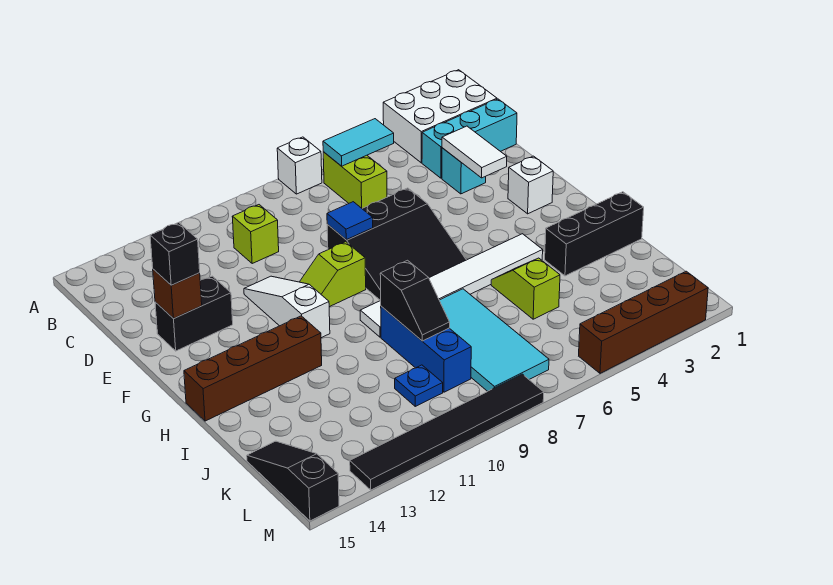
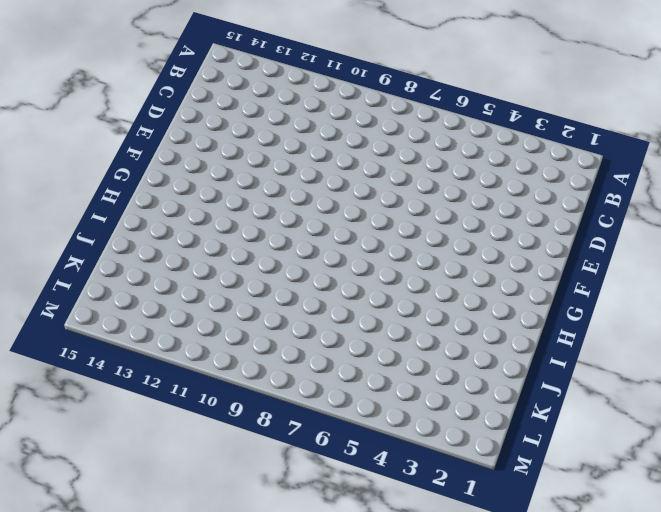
none -> white brick A1:B3 level 1
none -> white brick A7 level 1
none -> lime brick B6:C6 level 1

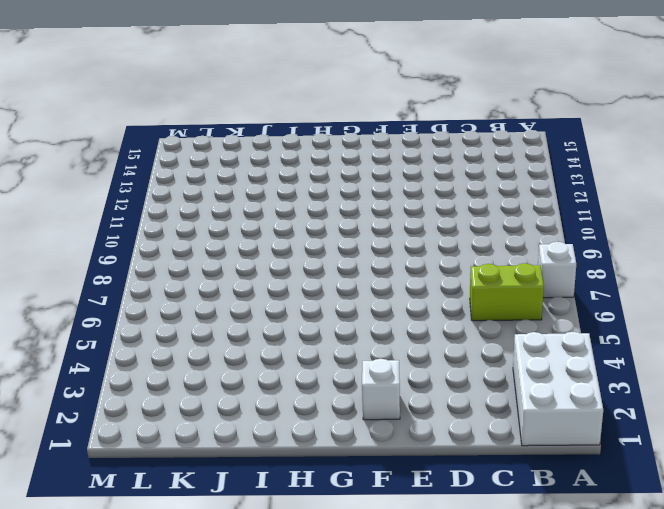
none -> cyan brick C1:C3 level 1
none -> lime brick C10 level 1
none -> cyan brick D3 level 1

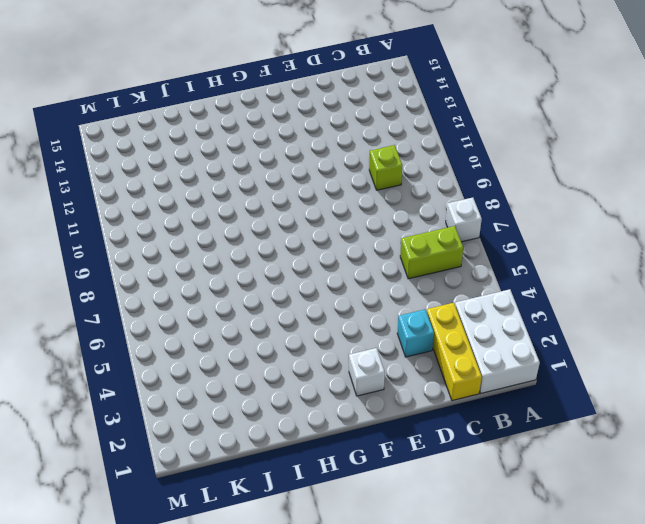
yellow brick C1:C3 level 1 -> cyan brick C1:C3 level 1
none -> black slope E6:G8 level 1 top E
none -> white slope E11:G11 level 1 top G
none -> black brick E13:E14 level 1

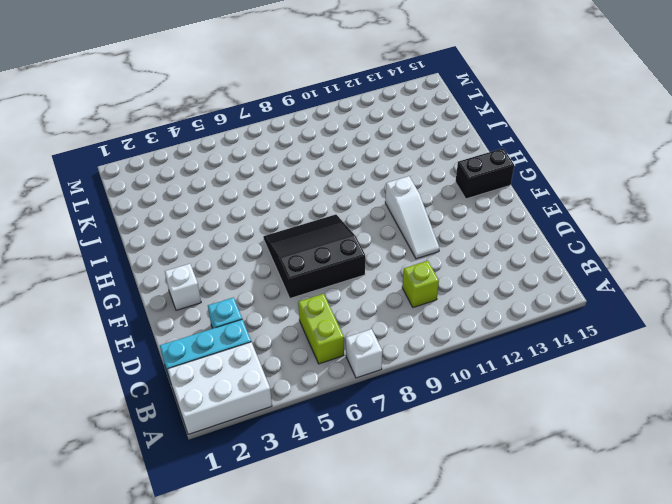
black brick G14:G15 level 1 -> black brick E13:E14 level 1
none -> lime slope F9:F10 level 1 top 9
none -> white tile H4:H9 level 1
none -> brown brick H12:H15 level 1

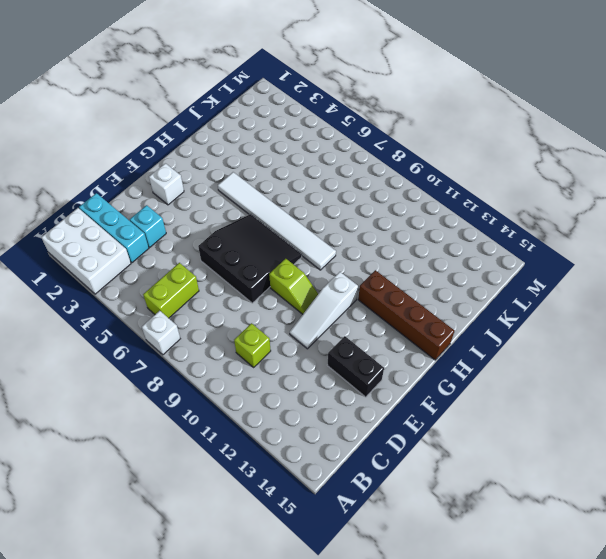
none -> black brick I1:I3 level 1
none -> lime slope I5:J5 level 1 top J
none -> cyan tile I7:L8 level 1

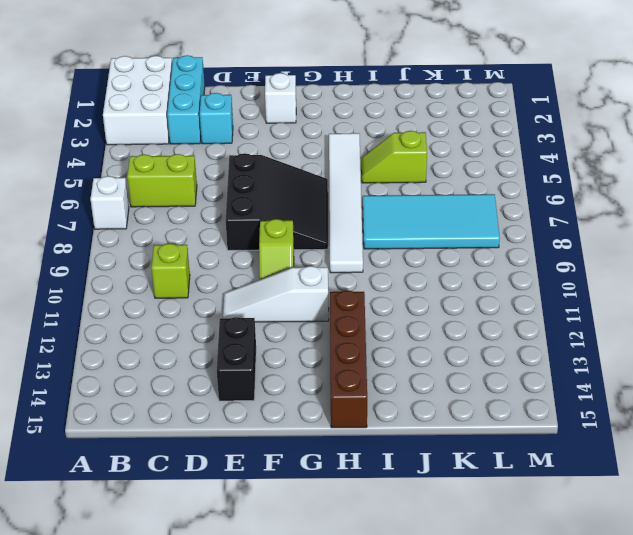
none -> black brick I1:I3 level 1
none -> blue brick I9:K9 level 1
none -> blue plate K10 level 1

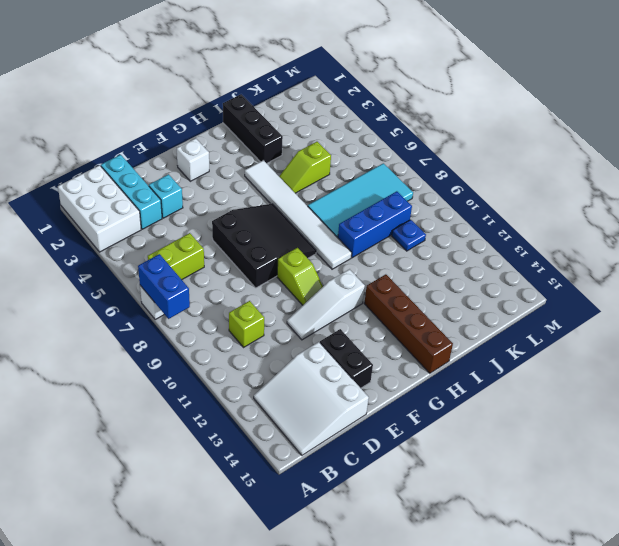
blue brick A7:A8 level 2 -> none
white slope B13:D15 level 1 top D -> none
none -> black slope K15:M15 level 1 top M
none -> brown brick M2:M5 level 1
none -> black tile M8:M13 level 1

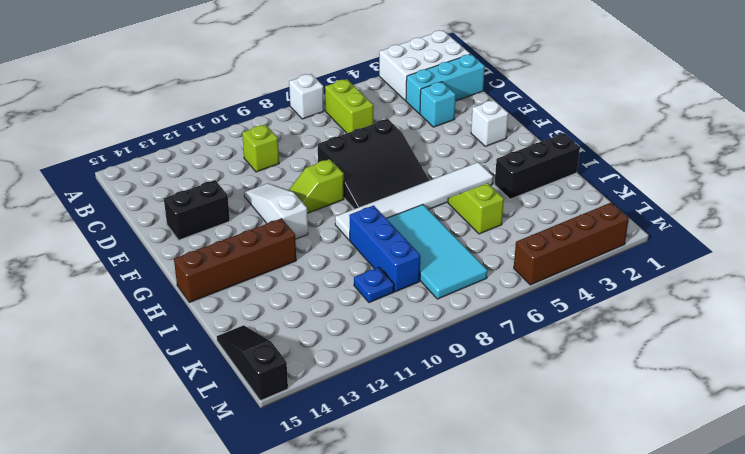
none -> black tile M8:M13 level 1
none -> cyan tile B5:B6 level 2
none -> white tile D3:E3 level 2

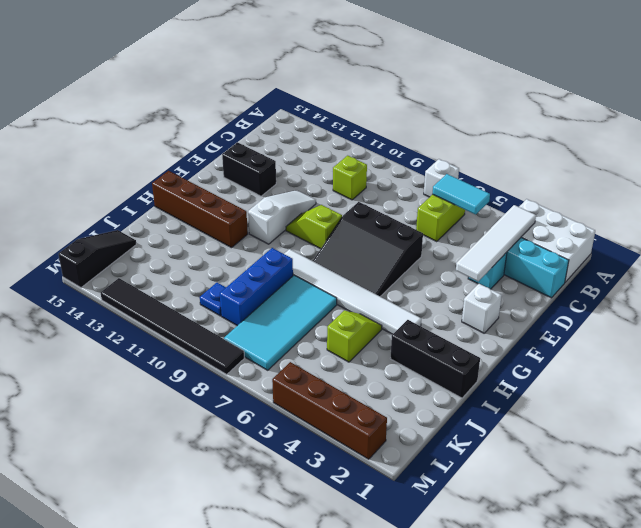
white tile B3:E3 level 2 -> white tile D3:E3 level 2
none -> blue tile E8 level 2
none -> brown brick E14 level 2
none -> black slope I9:J9 level 2 top I

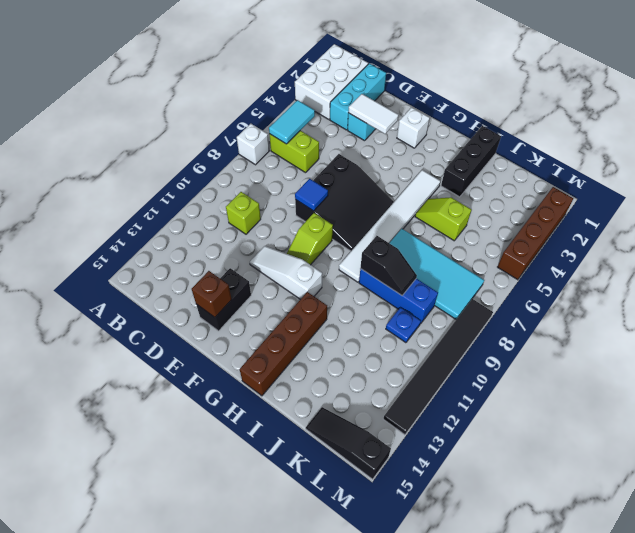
none -> black brick E14 level 3

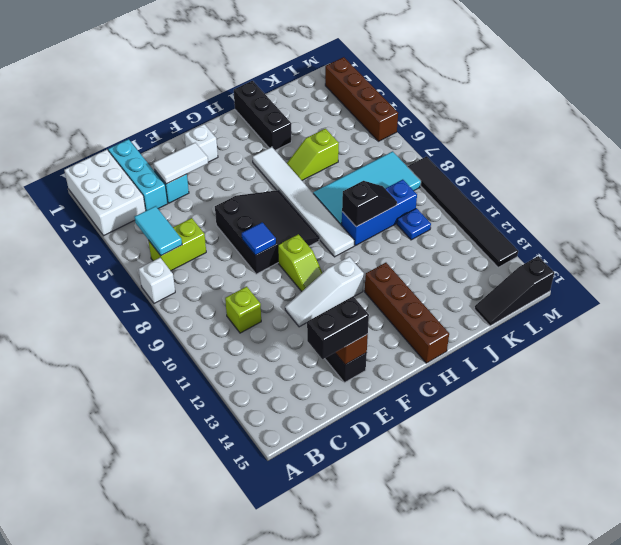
black brick D14:E14 level 3 -> black brick E14 level 3

